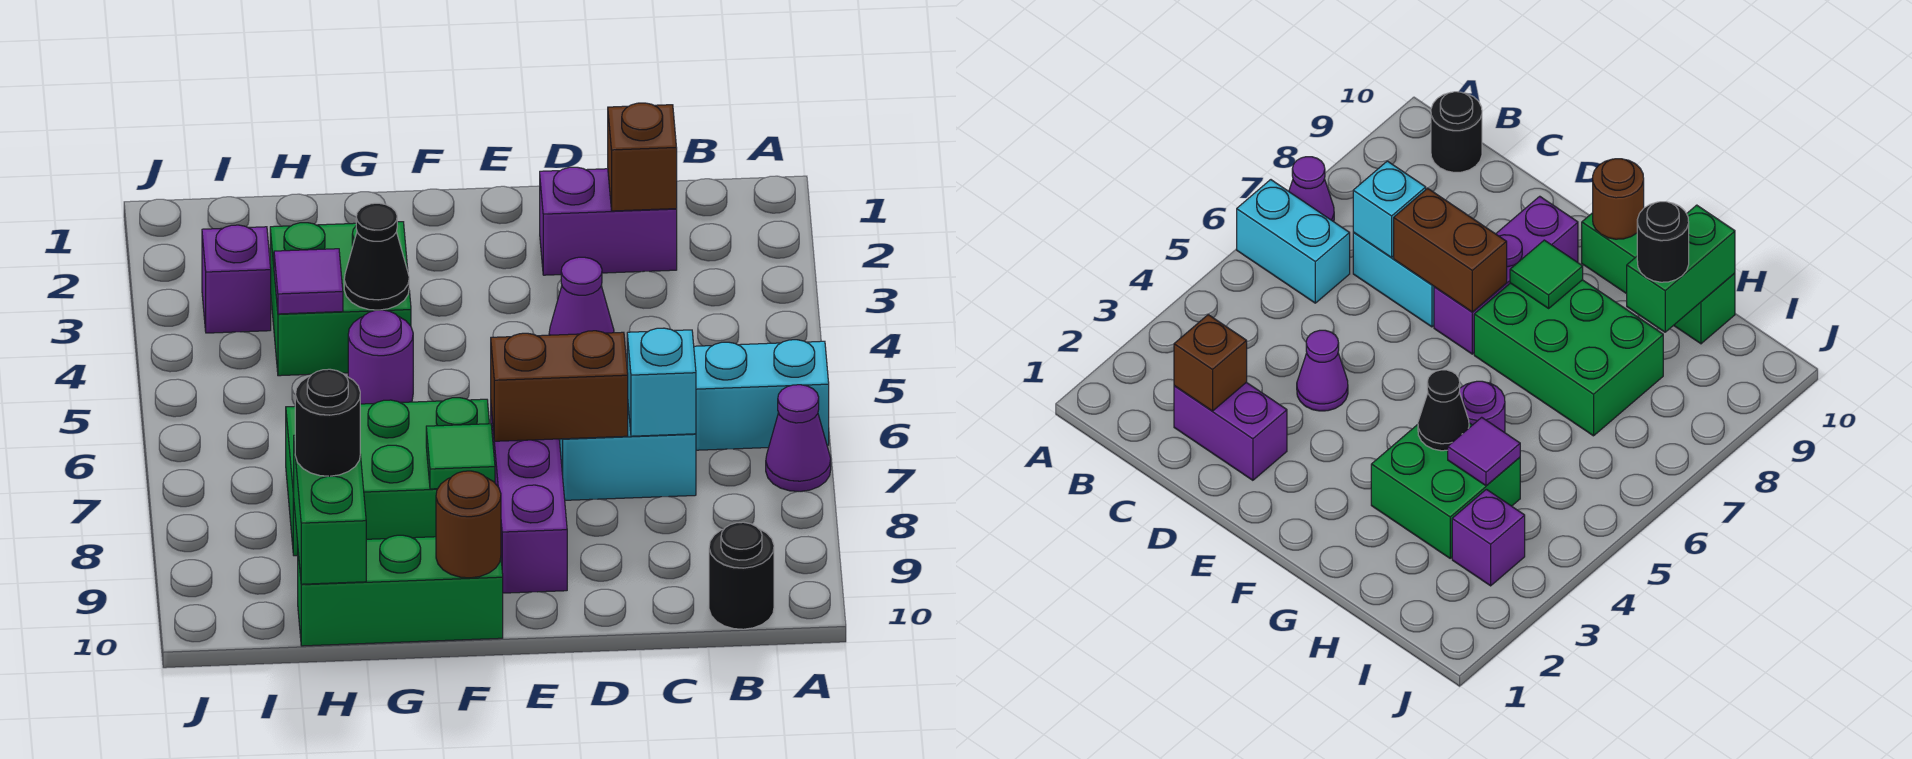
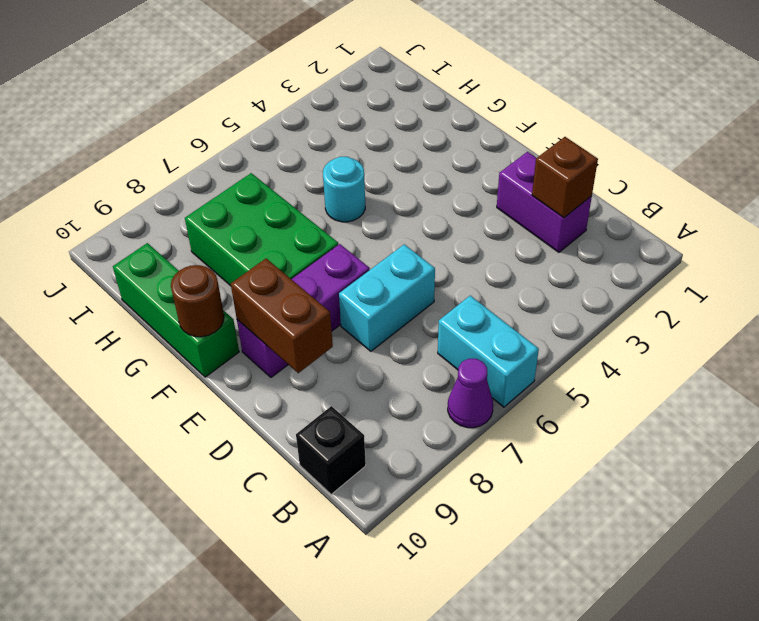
black brick B10 level 1 -> black round brick B10 level 1
cyan brick D6:D7 level 1 -> cyan brick C7:D7 level 1
brown brick D9:E9 level 2 -> brown brick D7:E7 level 2
cyan round brick G5 level 1 -> purple round brick G5 level 1
none -> purple cone D4 level 1
none -> green brick G3:H4 level 1
none -> purple brick I3 level 1

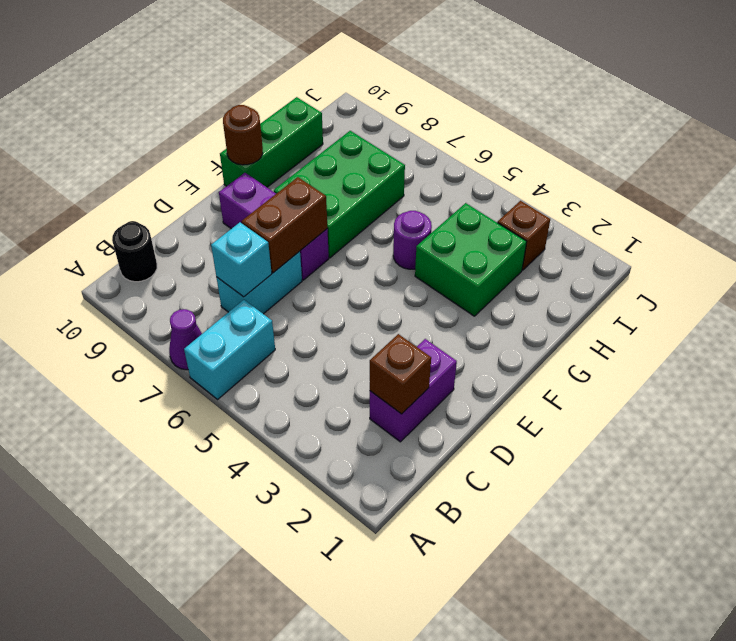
brown brick I3 level 1 -> purple brick I3 level 1
none -> purple cone D4 level 1
none -> green tile F8 level 2
none -> black cone G4 level 2

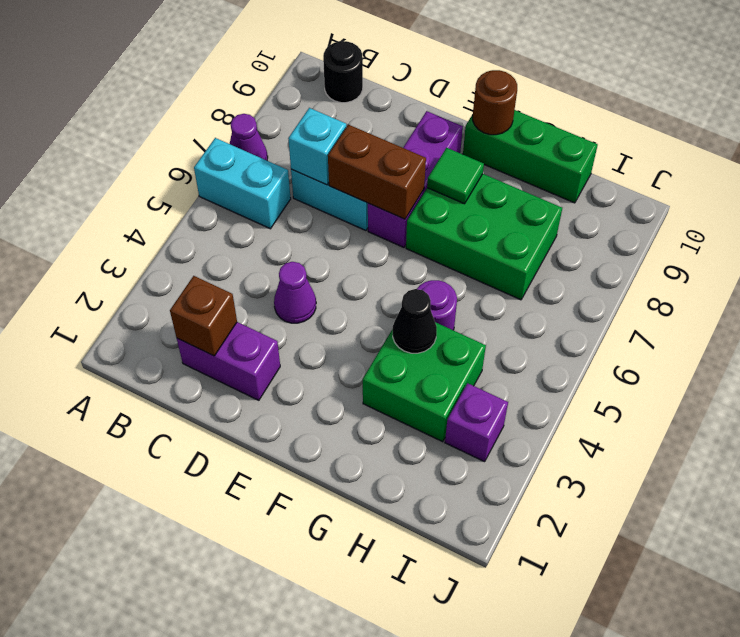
none -> purple tile H4 level 2
none -> green brick H9:H10 level 2
none -> black round brick H9 level 3

